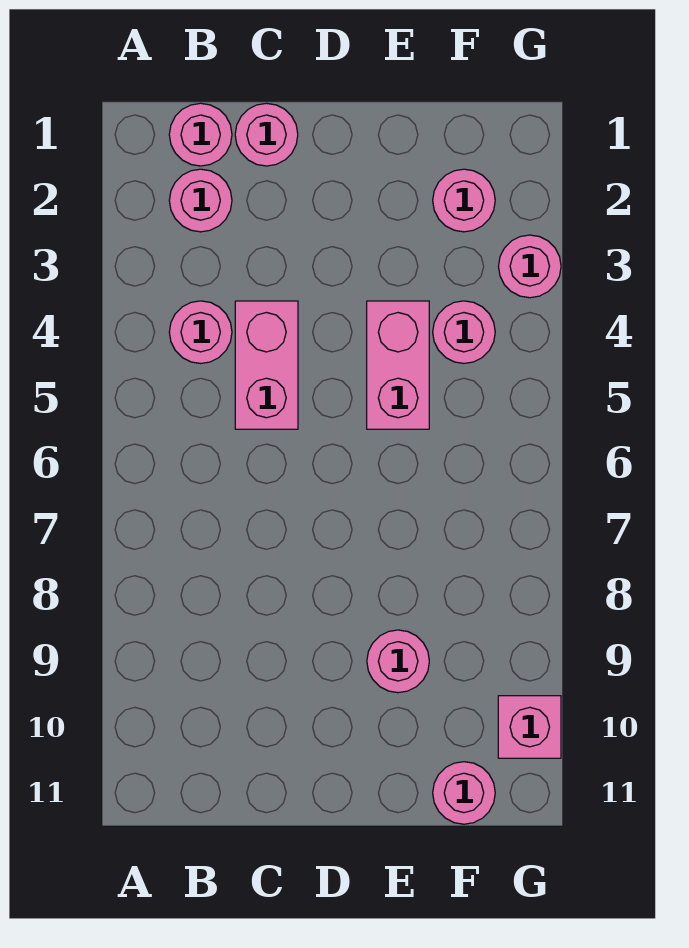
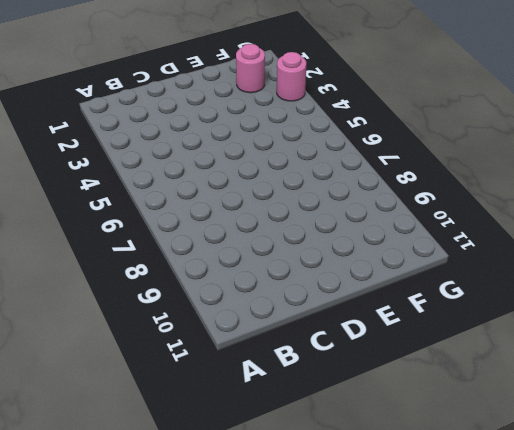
none -> pink round brick B1 level 1
none -> pink round brick B2 level 1
none -> pink round brick B4 level 1

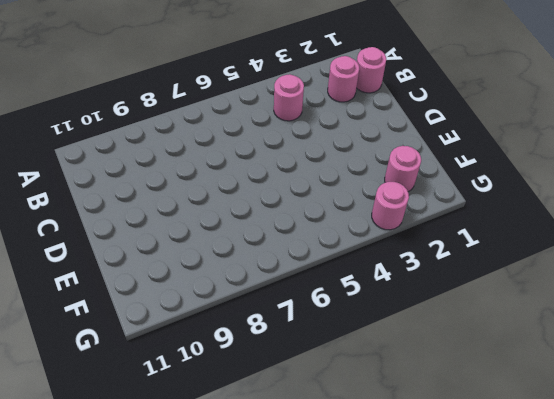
none -> pink round brick C1 level 1
none -> pink brick C4:C5 level 1
none -> pink brick E4:E5 level 1

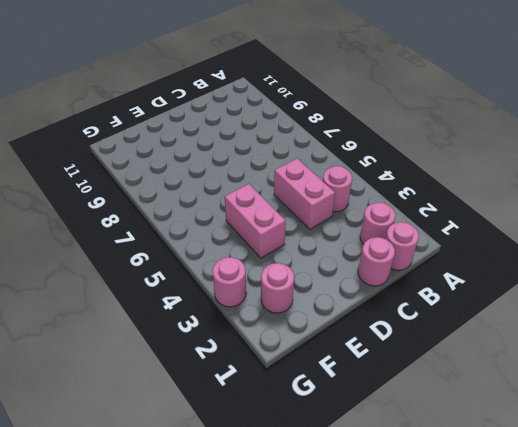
none -> pink round brick E9 level 1
none -> pink round brick F4 level 1
none -> pink round brick F11 level 1

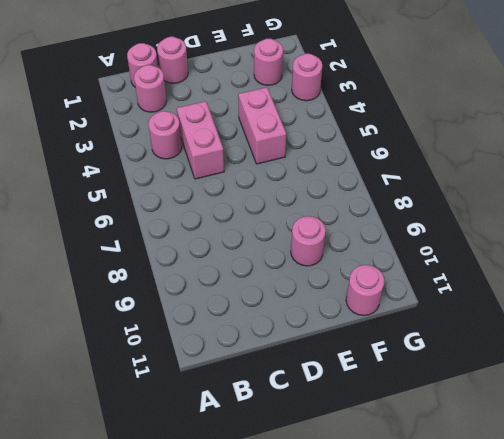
none -> pink round brick F4 level 1
none -> pink brick G10 level 1

